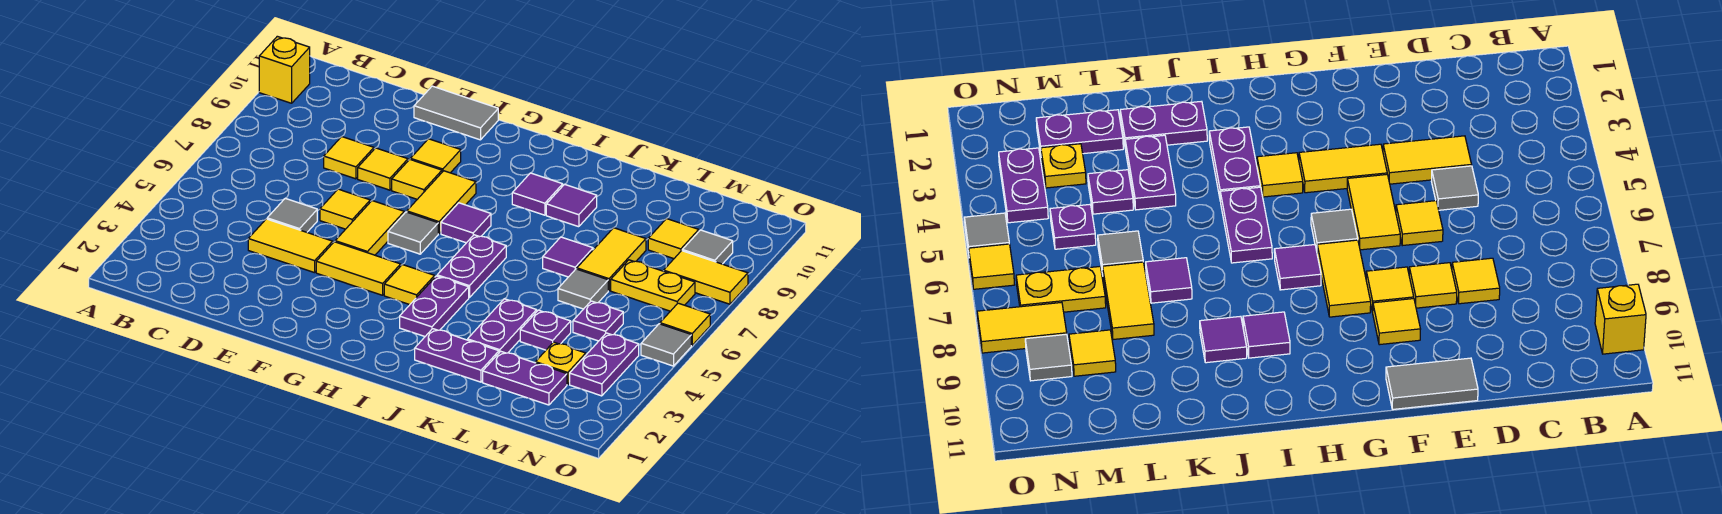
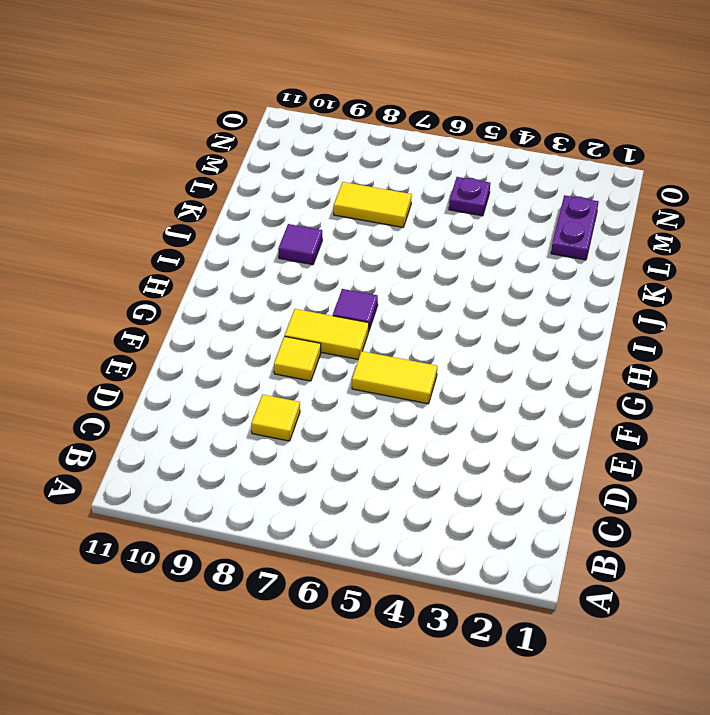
none -> yellow brick A10 level 1
none -> yellow tile D4:E4 level 1
none -> grey tile D5 level 1
none -> yellow tile E6 level 1

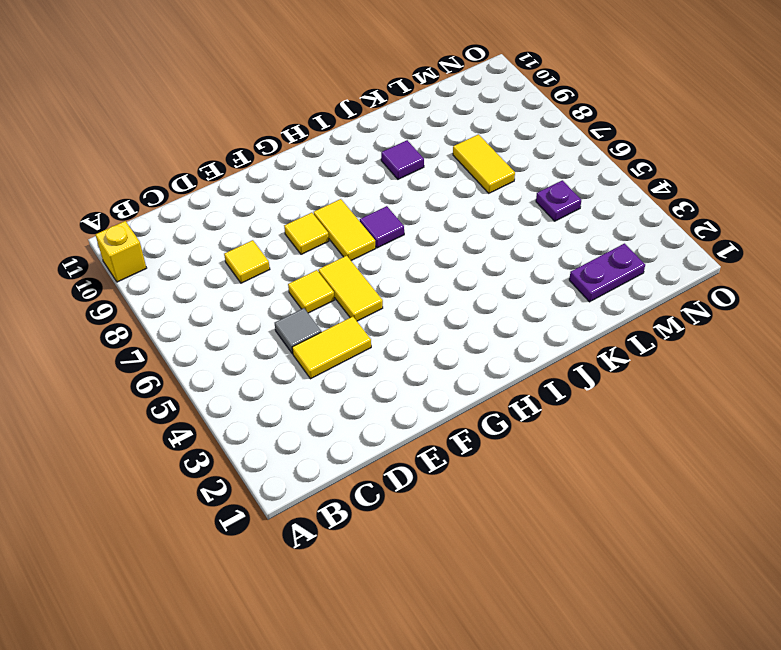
none -> yellow tile E8 level 1
none -> grey tile E11:F11 level 1
none -> yellow tile F4:G4 level 1
none -> yellow tile F9 level 1

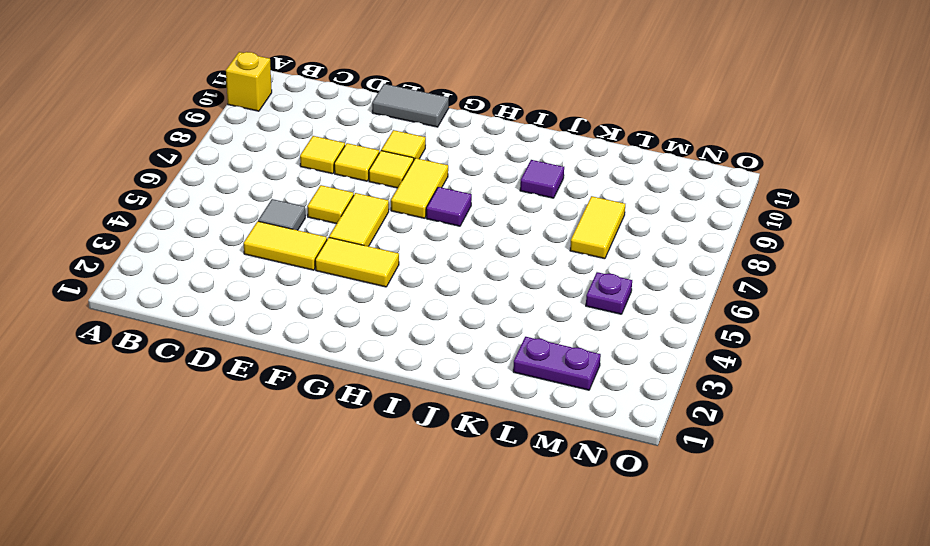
none -> grey tile G6 level 1
none -> yellow tile H4 level 1
none -> purple plate I3:I4 level 1
none -> purple plate I5:I6 level 1

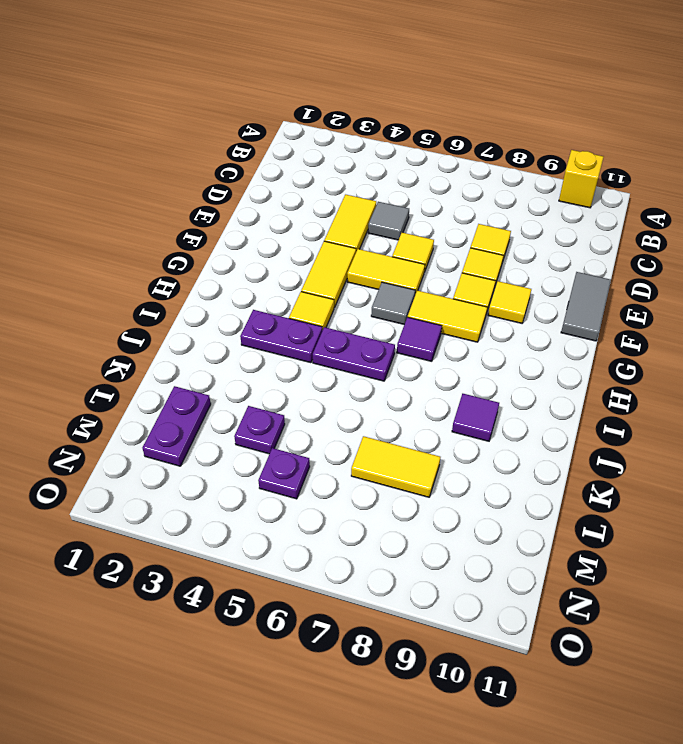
none -> purple tile I9 level 1
none -> purple plate J2:K2 level 1
none -> purple plate K3:K4 level 1
none -> purple tile K7 level 1

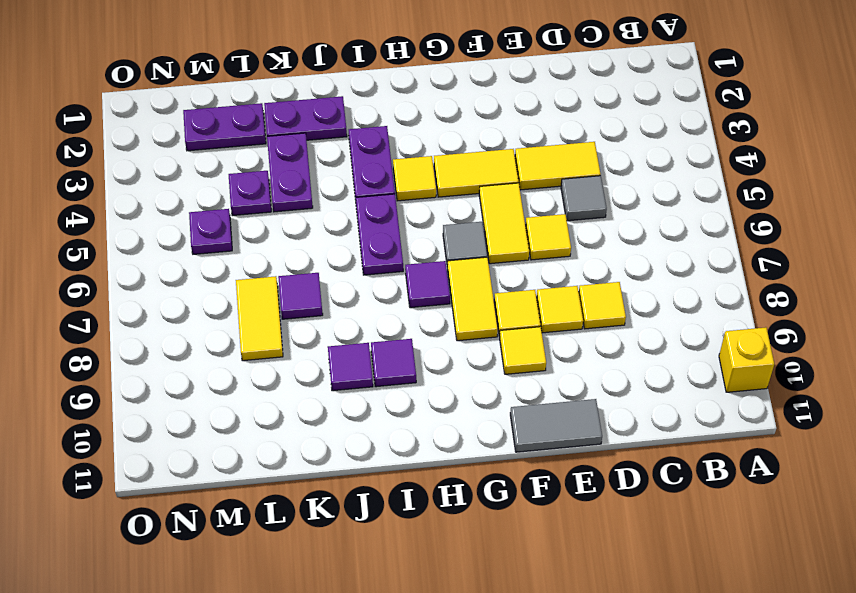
none -> grey tile L6 level 1
none -> yellow plate M3 level 1
none -> yellow plate M7:N7 level 1
none -> yellow tile M9 level 1

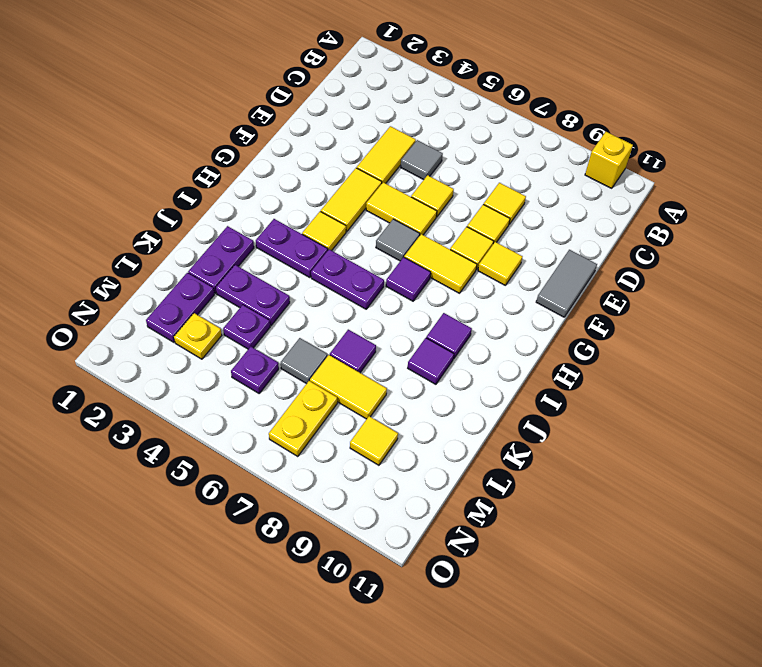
none -> purple plate N3:N4 level 1
none -> yellow tile N8:O8 level 1
none -> grey tile N9 level 1
none -> grey tile O5 level 1

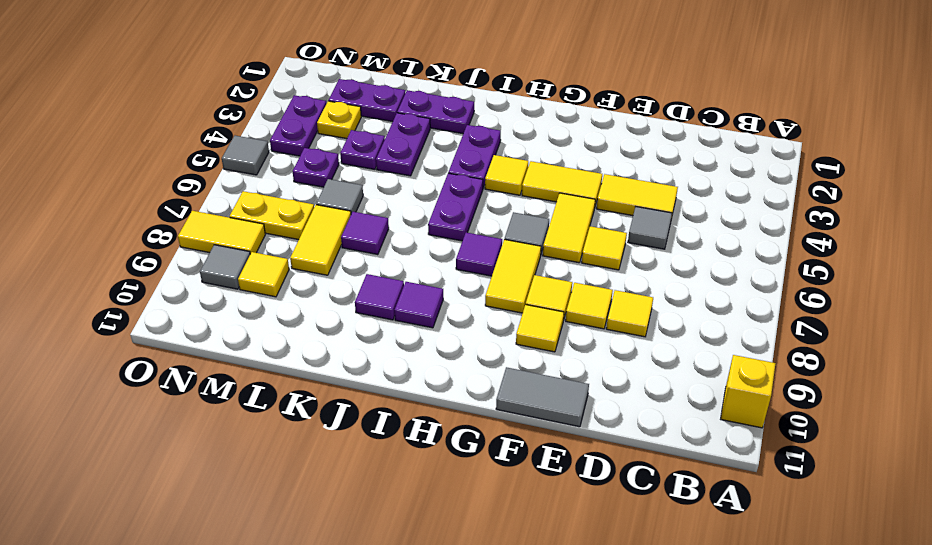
none -> yellow tile O6 level 1

